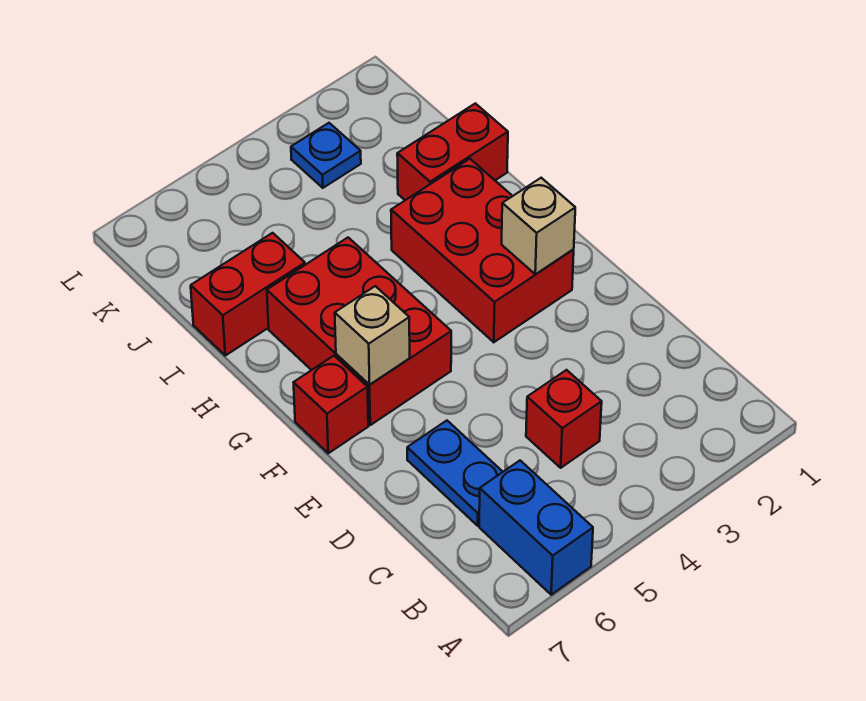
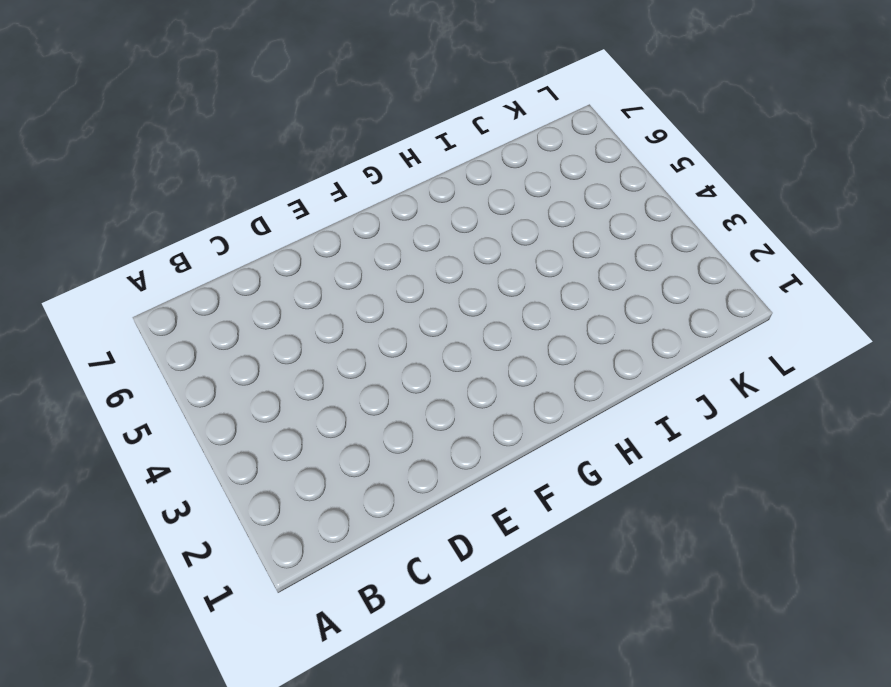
none -> blue brick A6:B6 level 1
none -> red brick C4 level 1

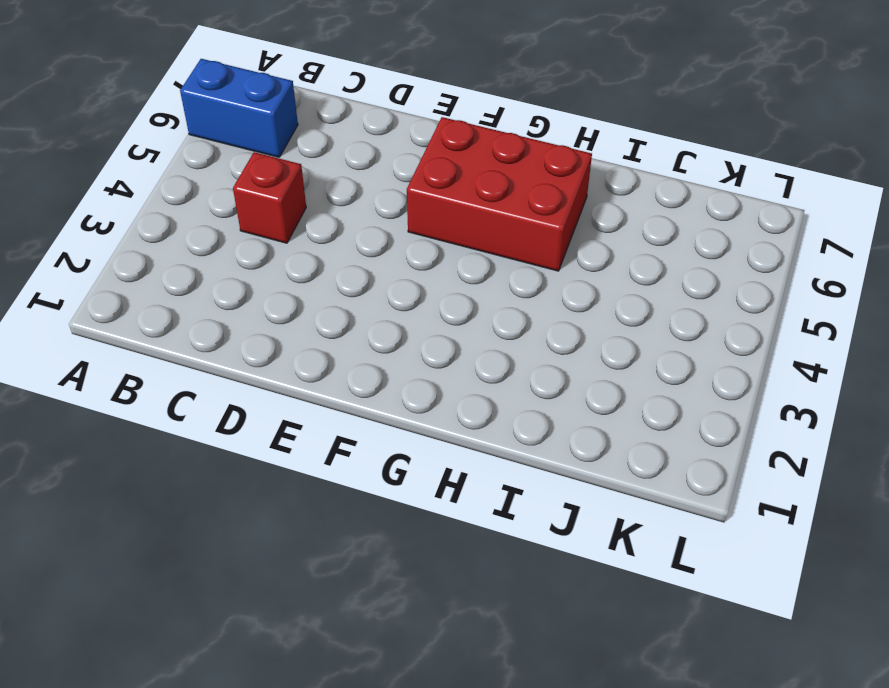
none -> blue plate C6:D6 level 1
none -> red brick F2:H3 level 1

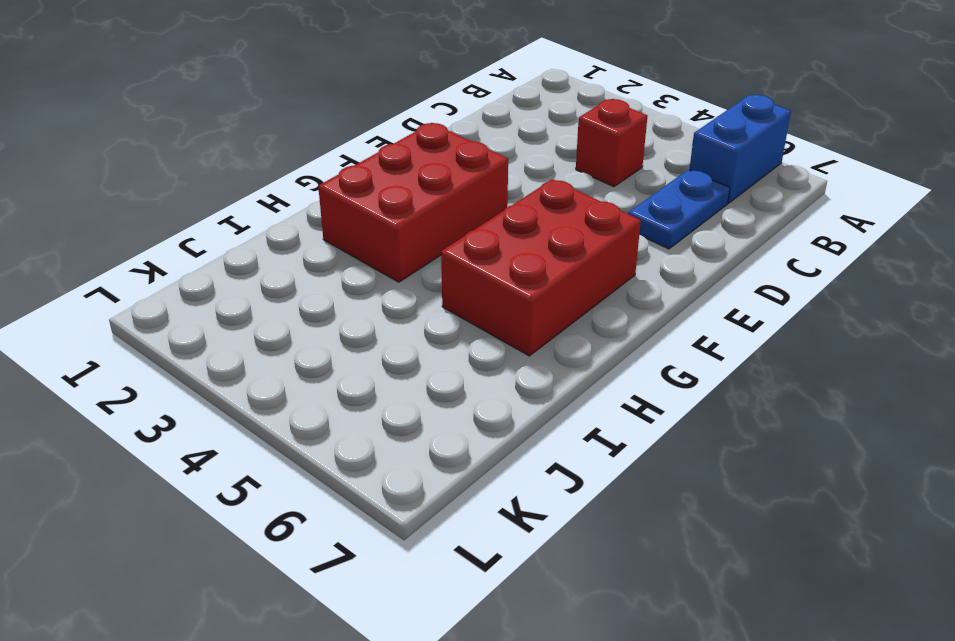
none -> red brick F7 level 1
none -> red brick I1:I2 level 1

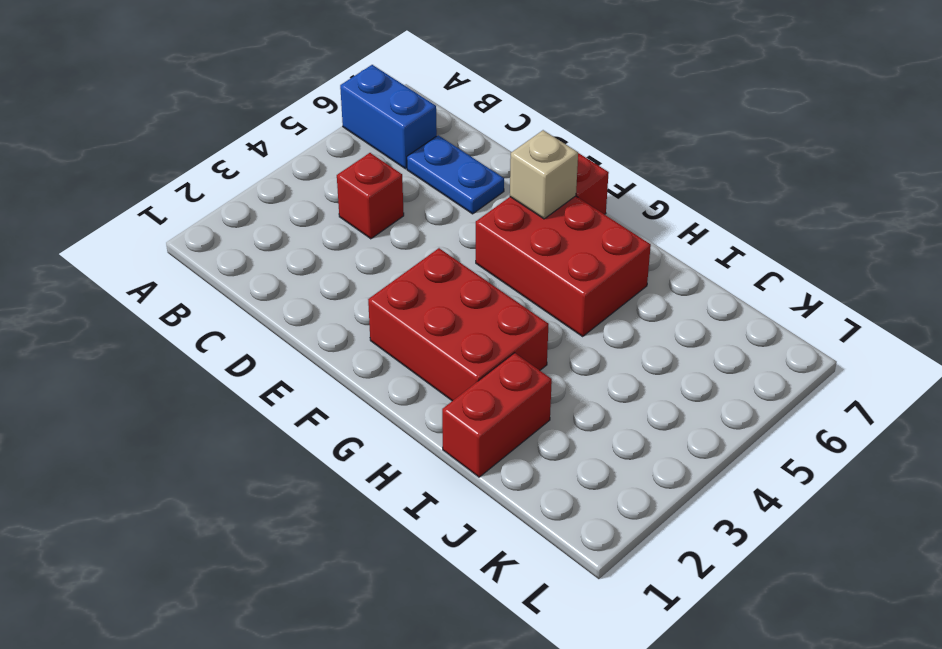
none -> red brick I6:I7 level 1
none -> blue plate K3 level 1

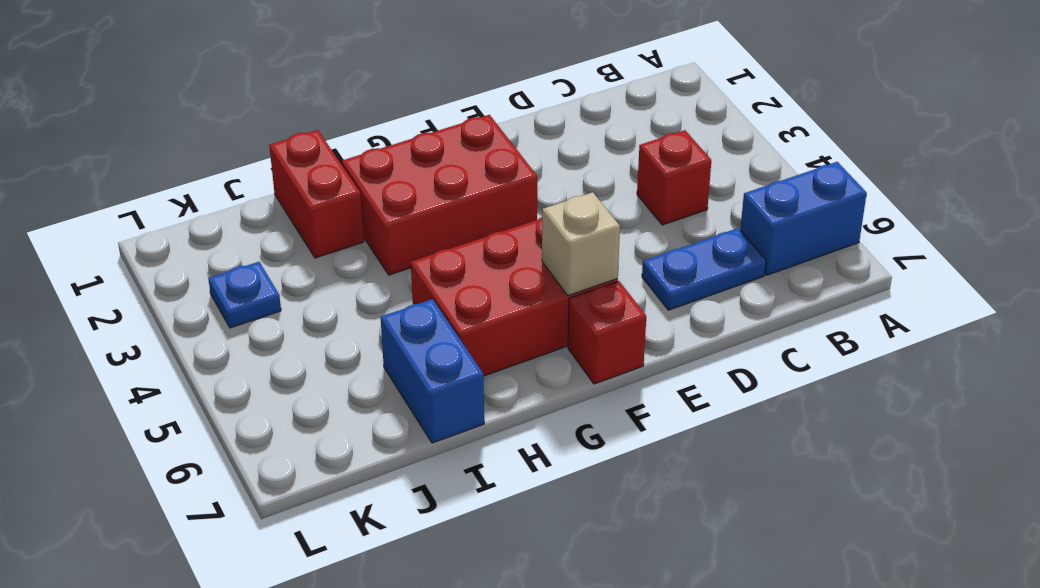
blue brick I6:I7 level 1 -> red brick I6:I7 level 1
none -> tan brick F2 level 2

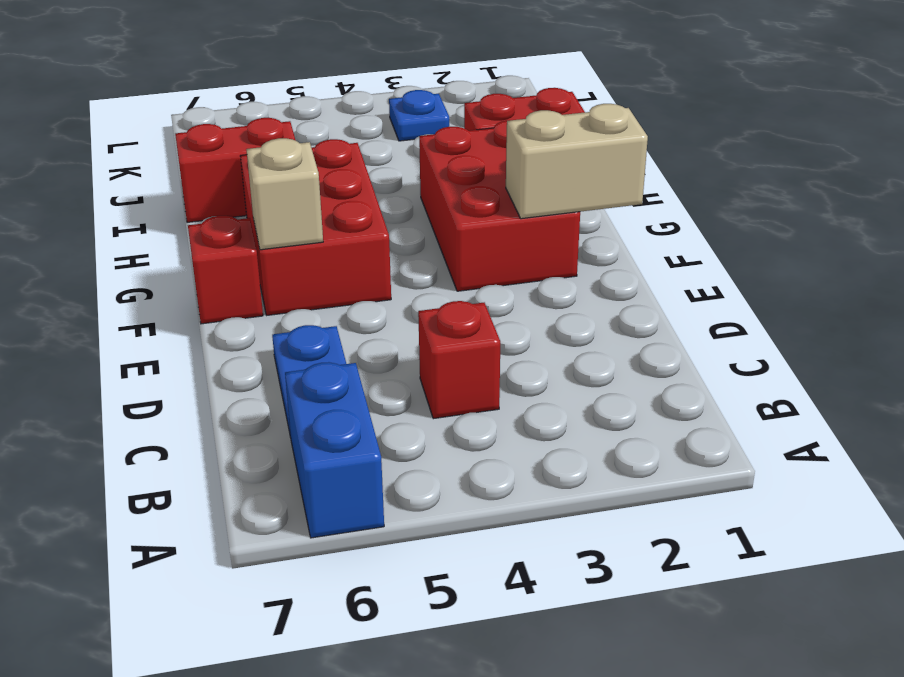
tan brick F1:F2 level 2 -> tan brick F2 level 2

